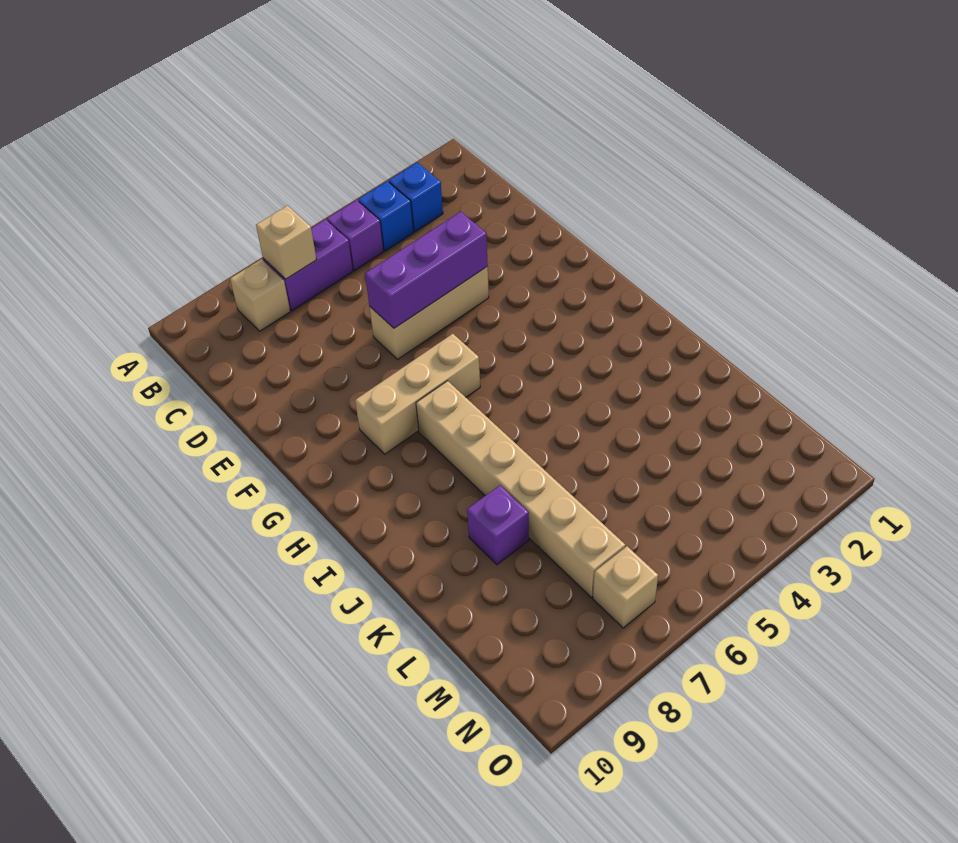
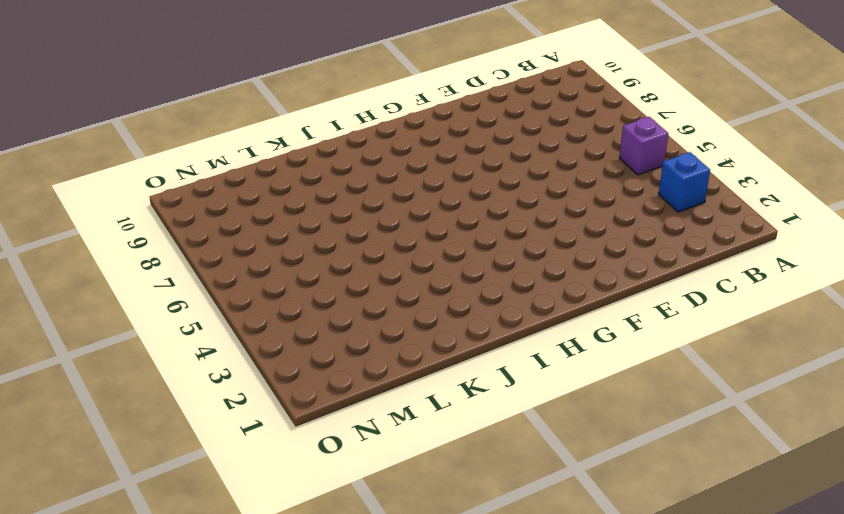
none -> blue brick B4 level 1
none -> purple brick B6:B7 level 1
none -> tan brick B8 level 1

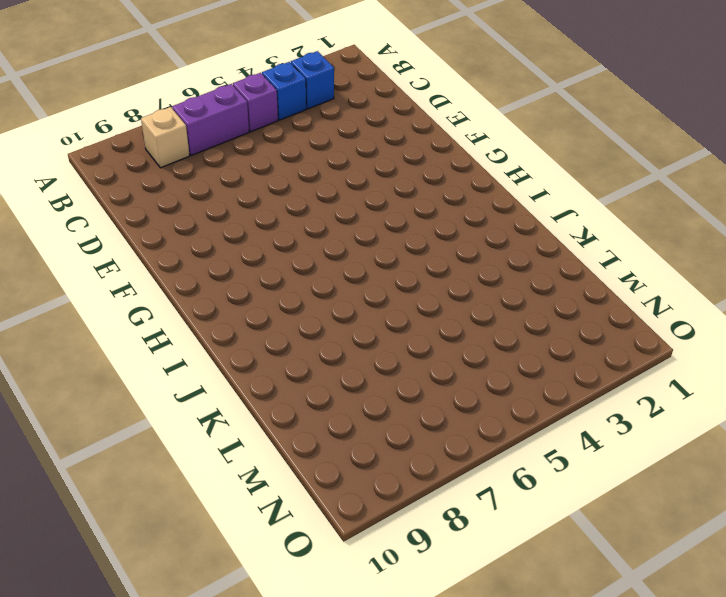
none -> tan brick E4:E6 level 1
none -> tan brick G6:G8 level 1
none -> tan brick H7:M7 level 1

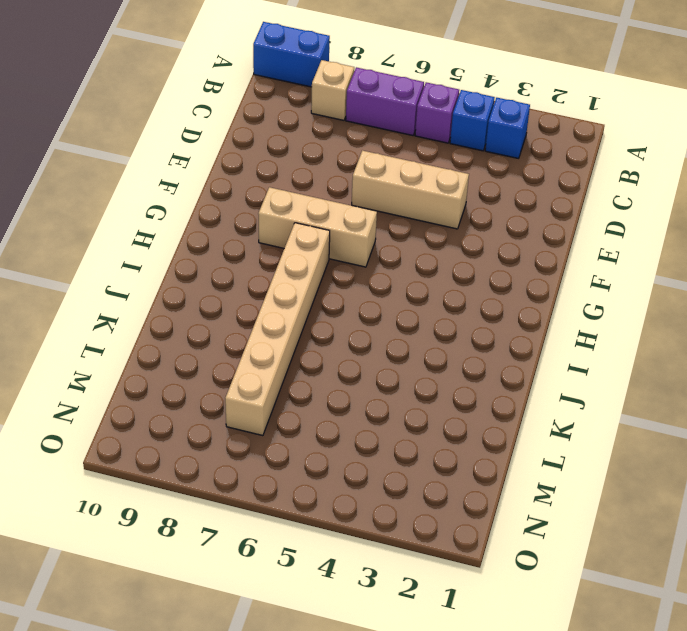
blue brick A9:A10 level 1 -> none
none -> purple brick K8 level 1
none -> tan brick N7 level 1
none -> tan brick B7 level 2

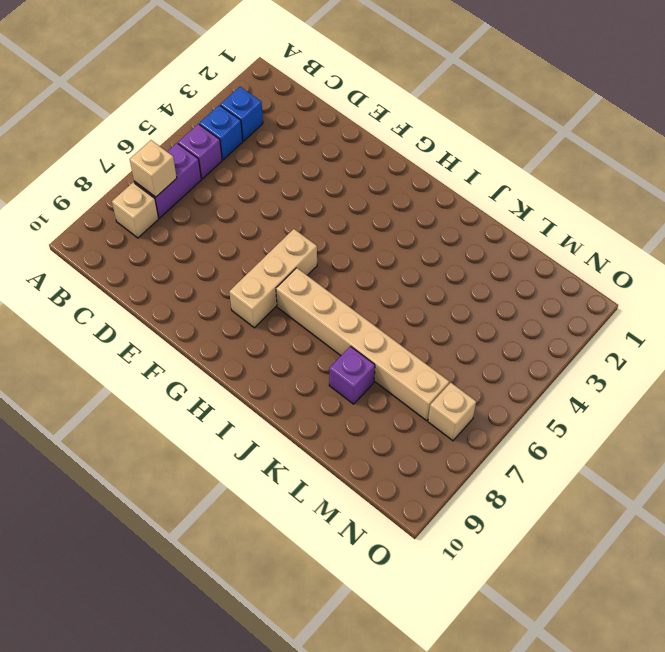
none -> tan brick E4:E6 level 1
none -> purple brick E4:E6 level 2

